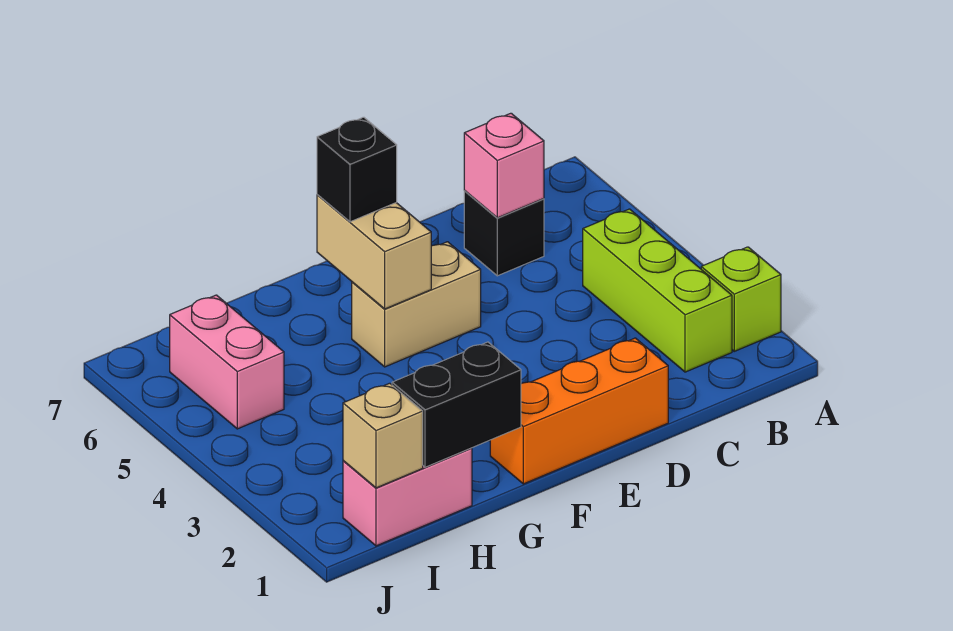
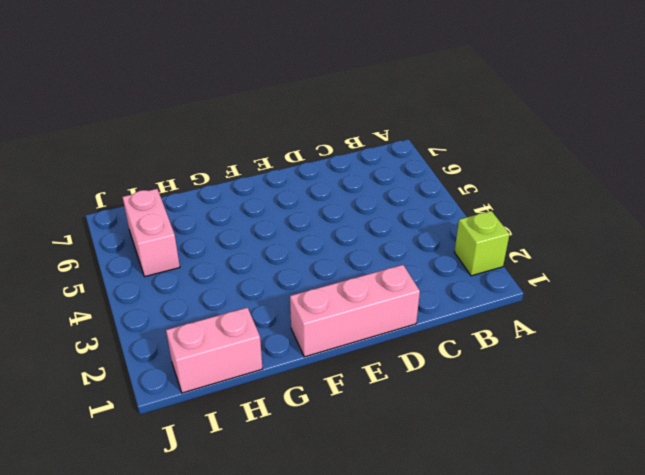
pink brick D1:F1 level 1 -> orange brick D1:F1 level 1
none -> lime brick B2:B4 level 1
none -> black brick C6 level 1
none -> tan brick E5:F5 level 1

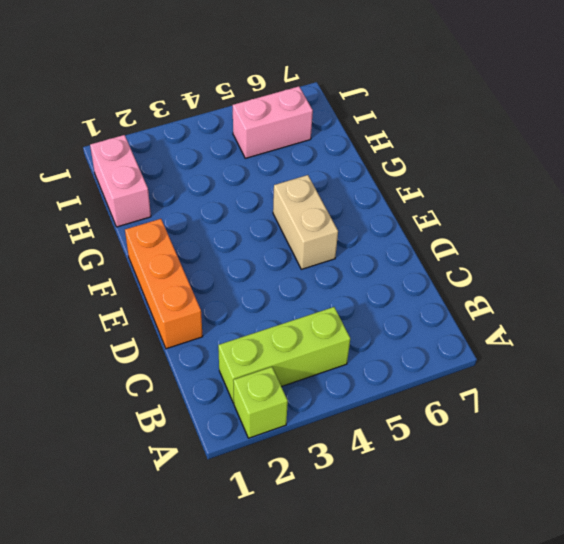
none -> black brick C6 level 1
none -> pink brick C6 level 2
none -> tan brick F5:F6 level 2

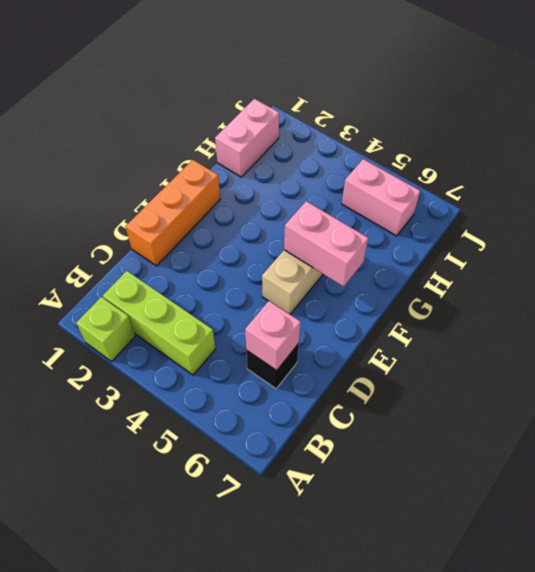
pink brick F5:F6 level 2 -> tan brick F5:F6 level 2
none -> black brick G1:H1 level 2
none -> tan brick I1 level 2
none -> black brick F6 level 3

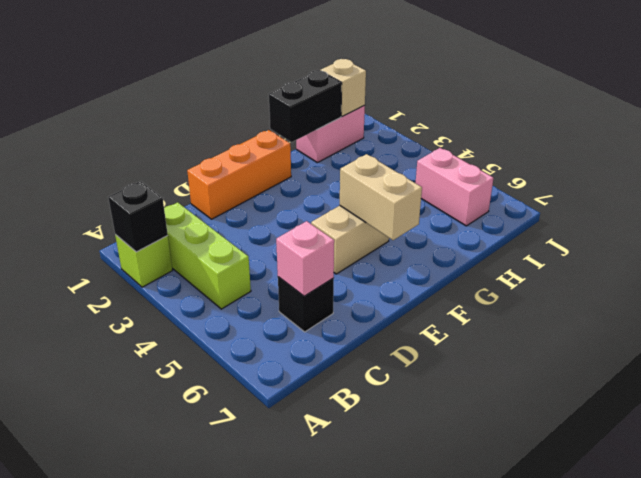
black brick A2 level 2 -> black brick F6 level 3

